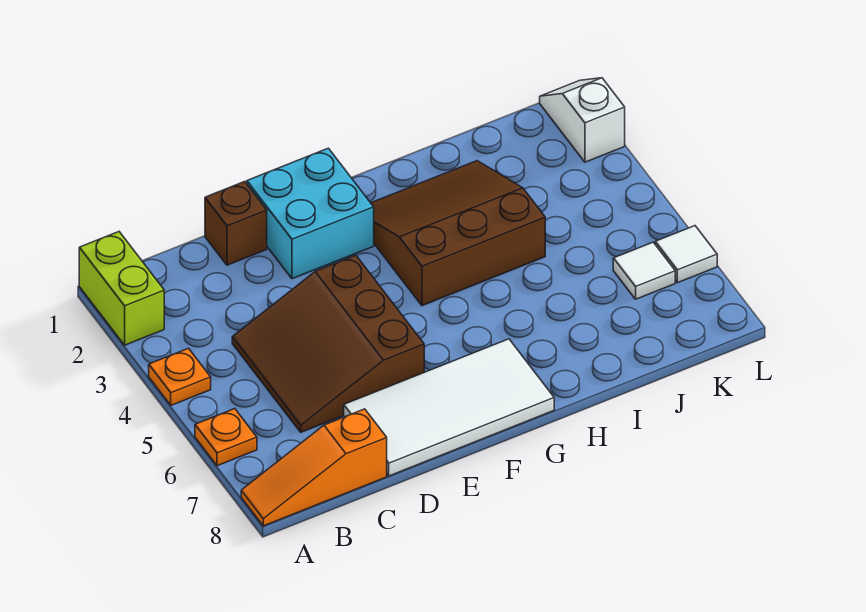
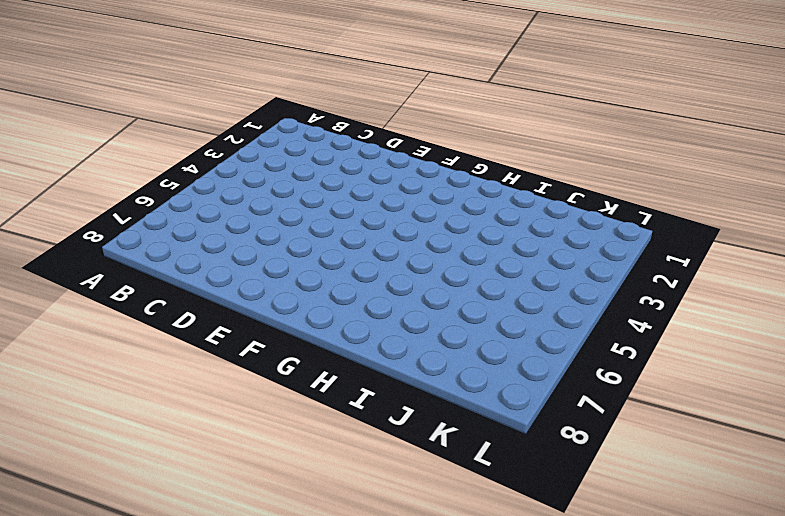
none -> lime brick A1:A2 level 1
none -> orange plate A4 level 1
none -> orange plate A6 level 1

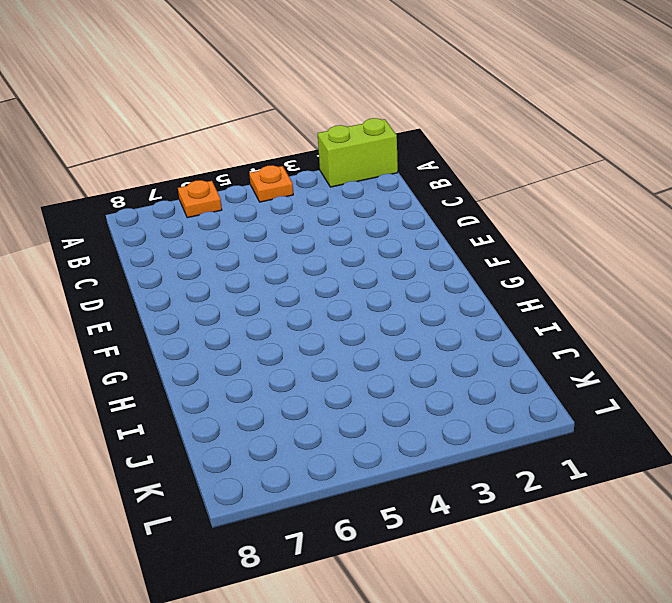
none -> orange slope A8:C8 level 1 top C
none -> brown slope C4:E6 level 1 top E
none -> brown brick D1 level 1

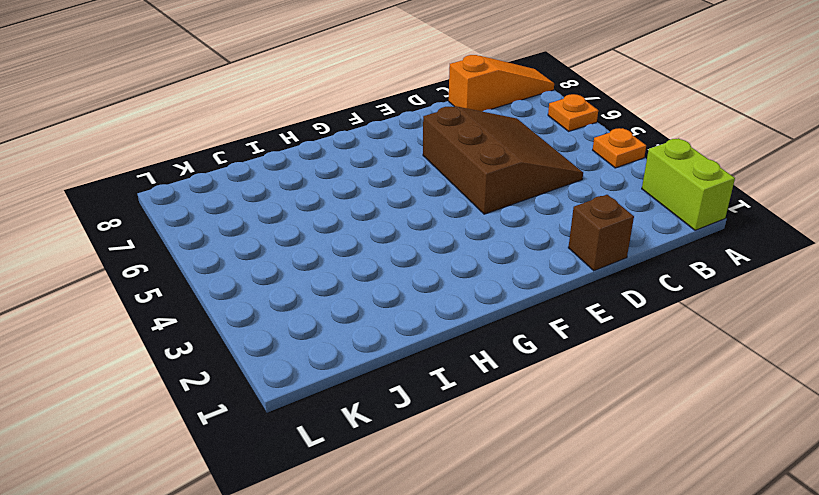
none -> white tile D7:G8 level 1
none -> cyan brick E1:F2 level 1
none -> brown slope G2:I4 level 1 top 4

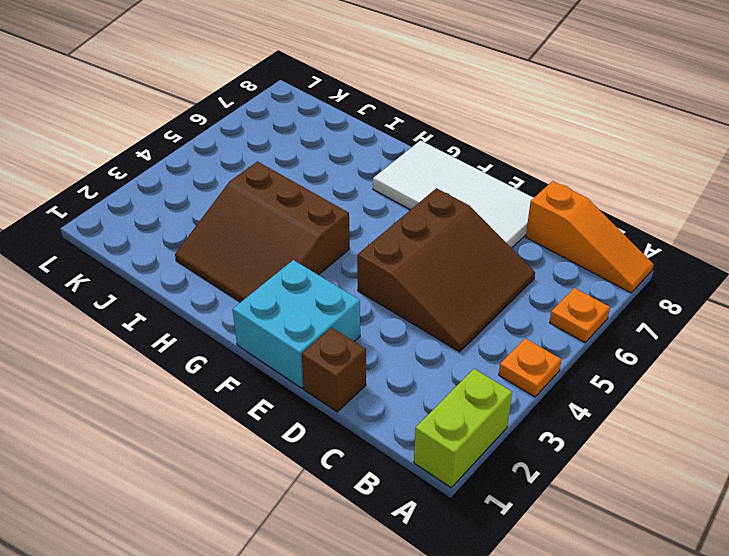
none -> white tile K6 level 1
none -> white slope L1:L2 level 1 top 2
none -> white tile L6 level 1

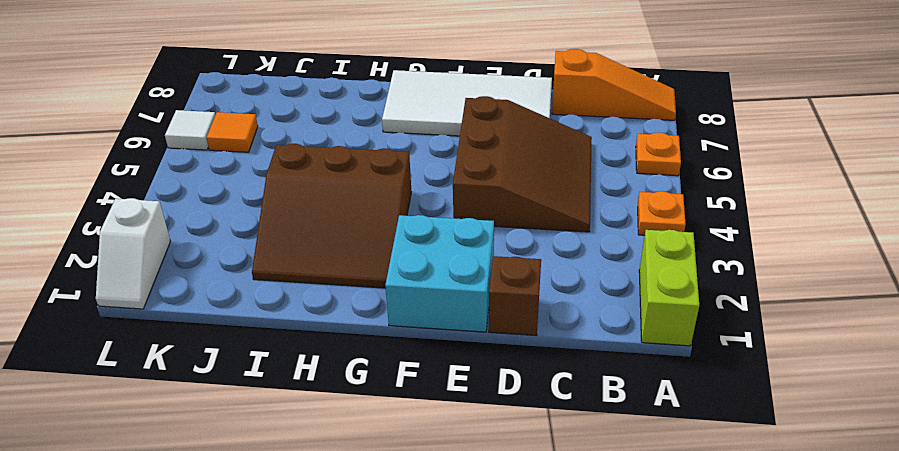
orange tile K6 level 1 -> white tile K6 level 1

